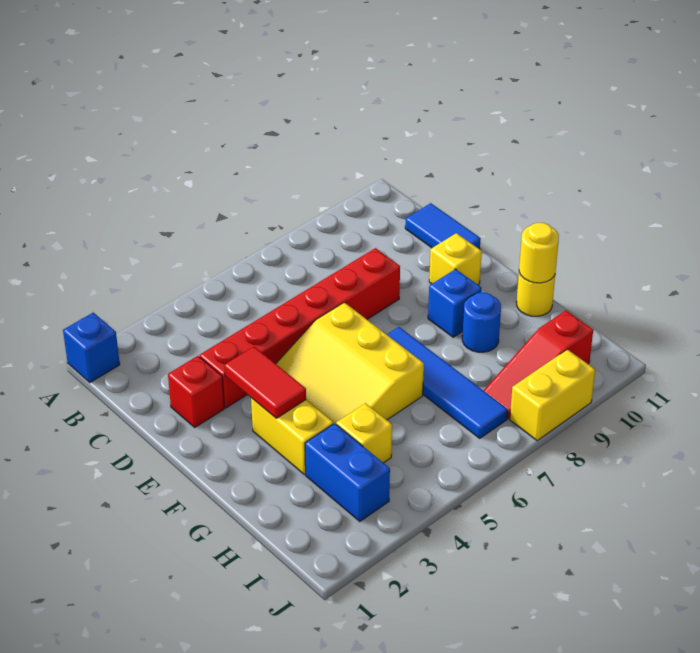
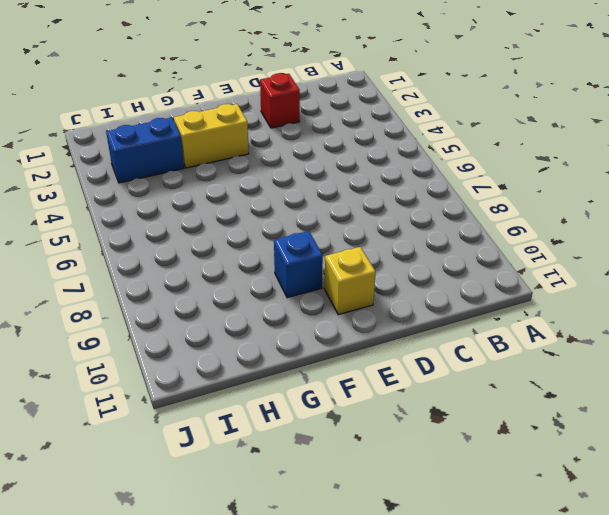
none -> blue brick A1 level 1
none -> blue tile C11:D11 level 1
none -> red brick D3:D8 level 1

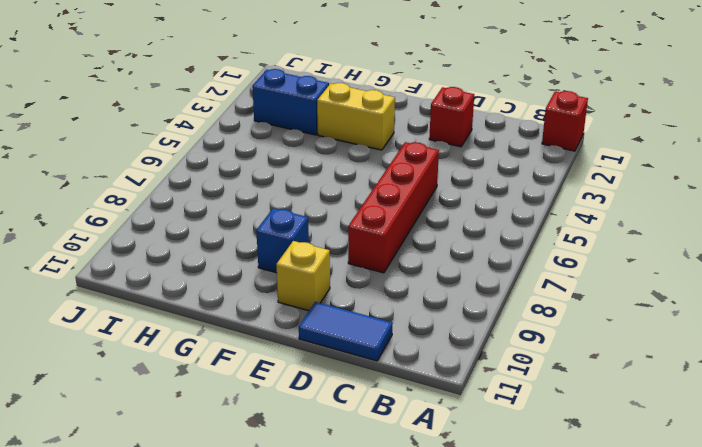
red brick A1 level 1 -> blue brick A1 level 1
red brick D5:D8 level 1 -> red brick D3:D8 level 1
none -> yellow slope E4:G6 level 1 top 6
none -> blue tile F7:I7 level 1
none -> blue round brick G9 level 1

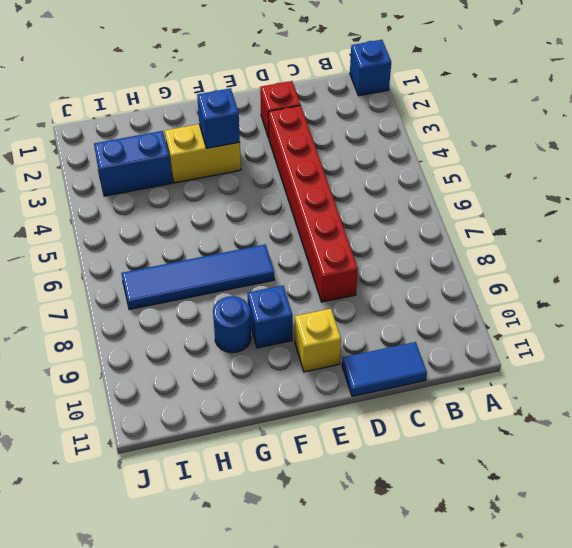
blue brick F3 level 2 -> red tile E3:F3 level 2
none -> yellow slope E4:G6 level 1 top 6
none -> yellow round brick G11 level 1
none -> yellow brick H4 level 1

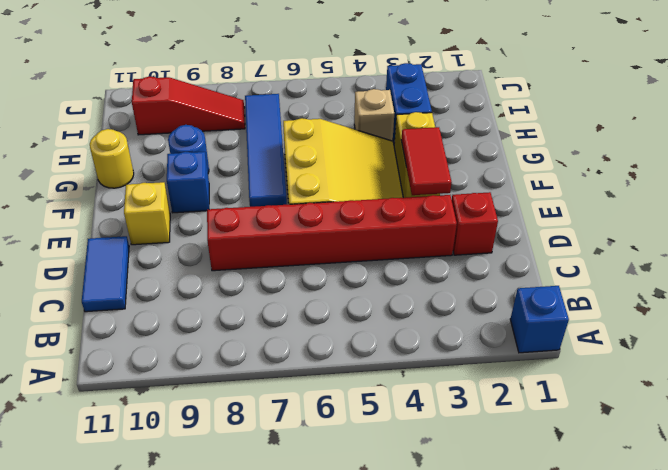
tan brick H4 level 1 -> yellow brick H4 level 1
none -> yellow brick J8:J9 level 1
none -> yellow round brick G11 level 2

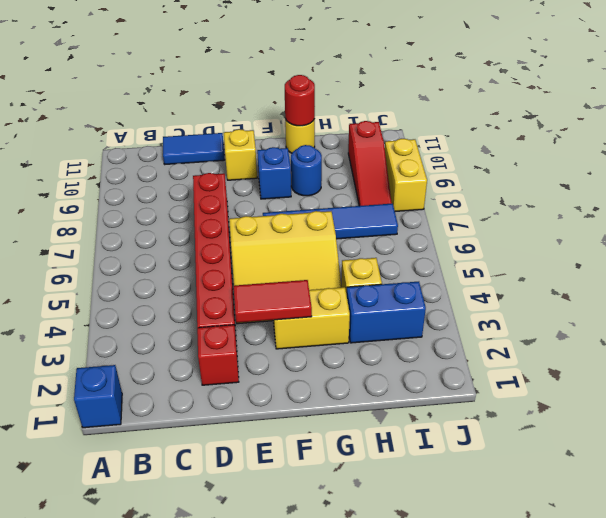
red round brick G11 level 2 -> yellow round brick G11 level 2

